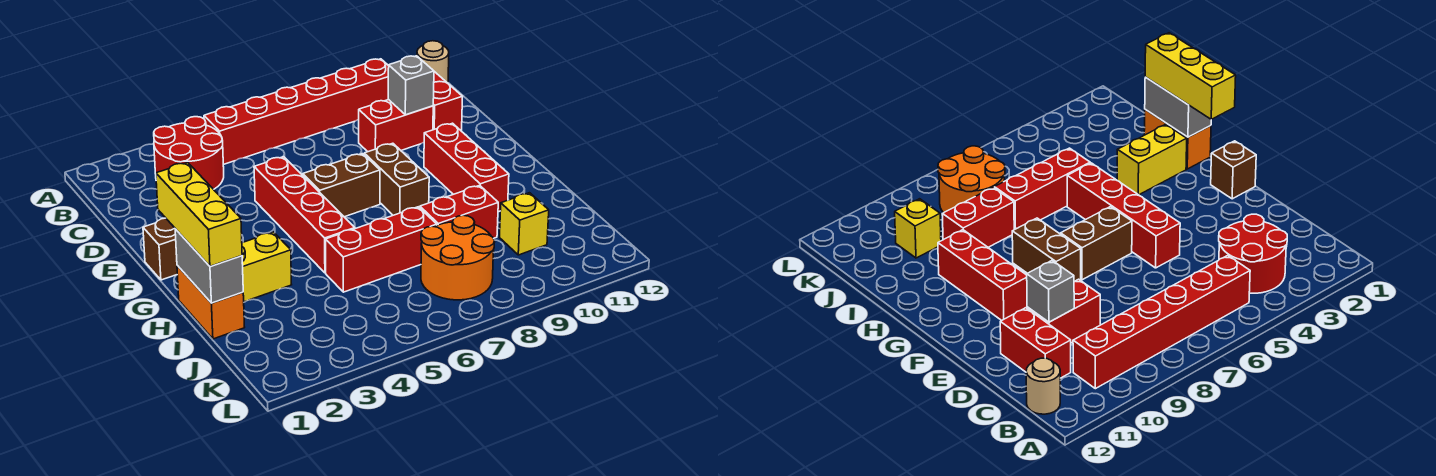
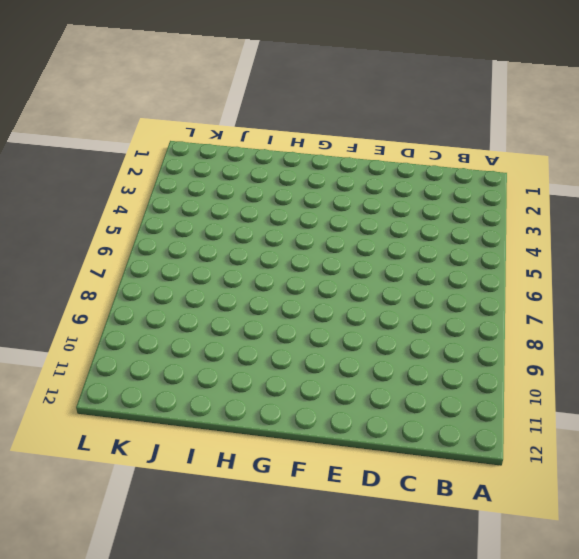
none -> red round brick B3:C4 level 1
none -> red brick B5:B10 level 1
none -> tan round brick B12 level 1

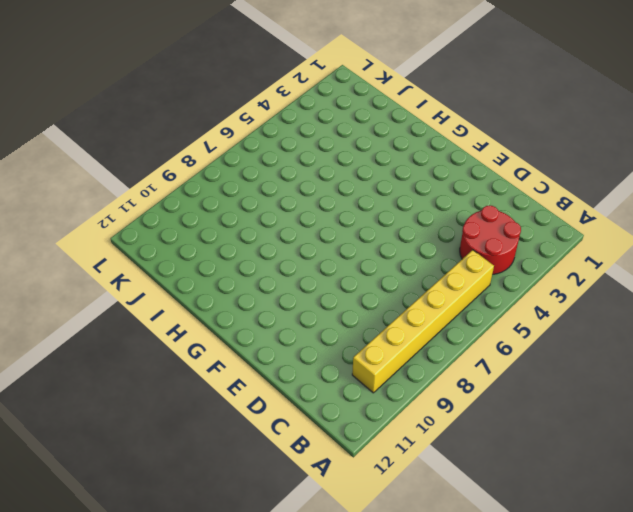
yellow brick B5:B10 level 1 -> red brick B5:B10 level 1
none -> tan round brick B12 level 1
none -> red brick C11:D11 level 1
none -> red brick D9:D10 level 1

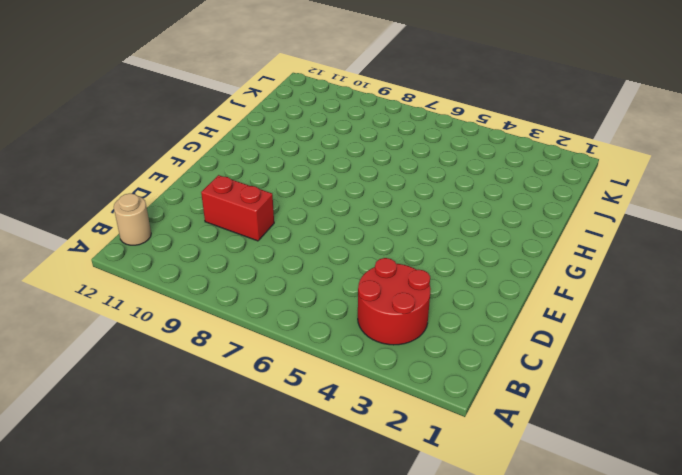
none -> red brick B5:B10 level 1
none -> red brick C11:D11 level 1
none -> red brick E5:H5 level 1

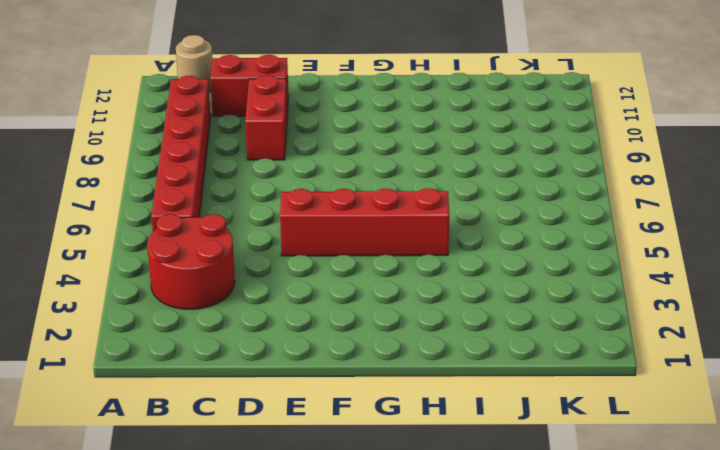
none -> brown brick F1 level 1
none -> brown brick F6:F7 level 1
none -> brown brick F8:G8 level 1

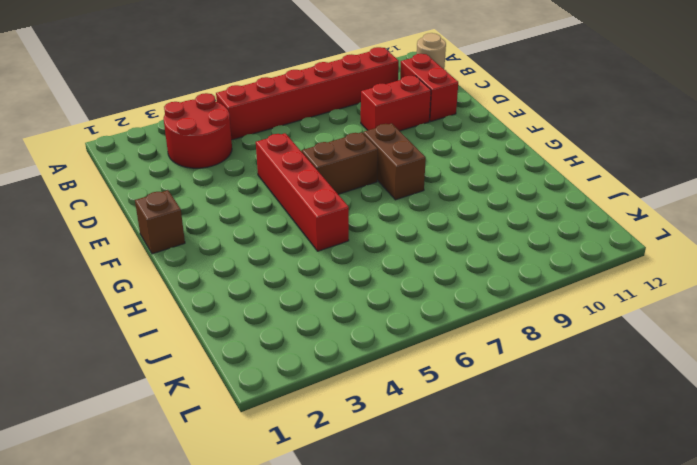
none -> red brick F10:H10 level 1
none -> orange brick H1:I1 level 1
none -> yellow brick H2:H3 level 1

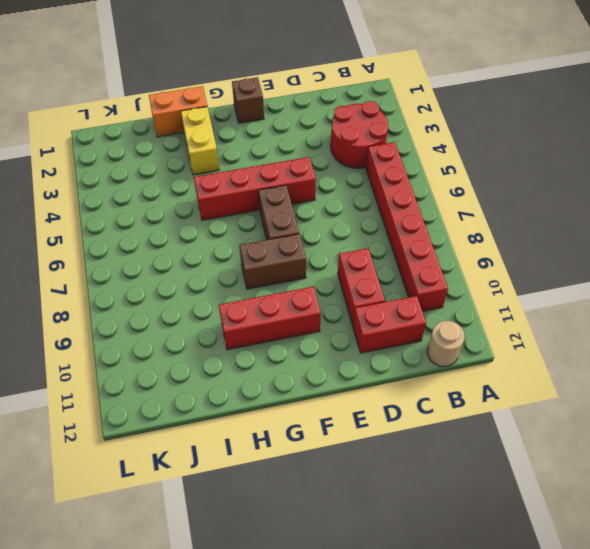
none -> red brick I5:I7 level 1
none -> red brick I8:I9 level 1
none -> orange round brick J7:K8 level 1

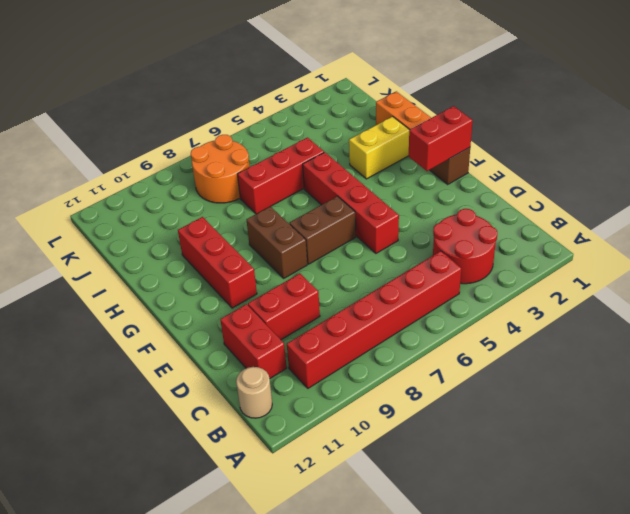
red brick F1:F2 level 2 -> red brick I8:I9 level 1
none -> yellow brick J10 level 1
none -> grey brick D10 level 2
none -> grey brick H1:I1 level 2

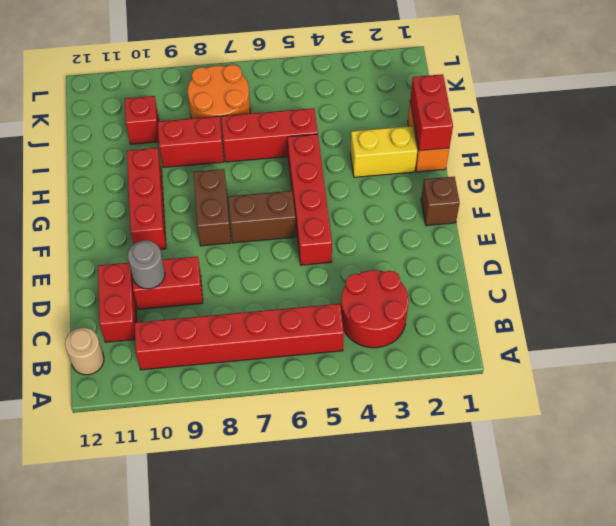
grey round brick D10 level 2 -> grey brick D10 level 2
red brick H1:I1 level 2 -> grey brick H1:I1 level 2
red brick J10 level 1 -> yellow brick J10 level 1
none -> yellow brick G1:I1 level 3

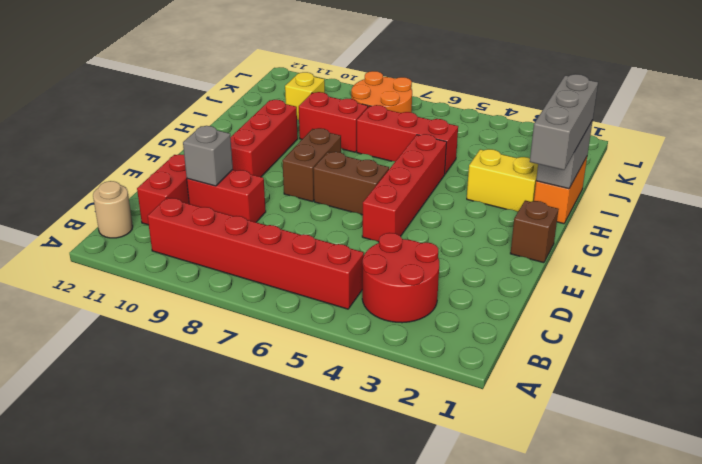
grey brick G1:I1 level 3 -> yellow brick G1:I1 level 3

